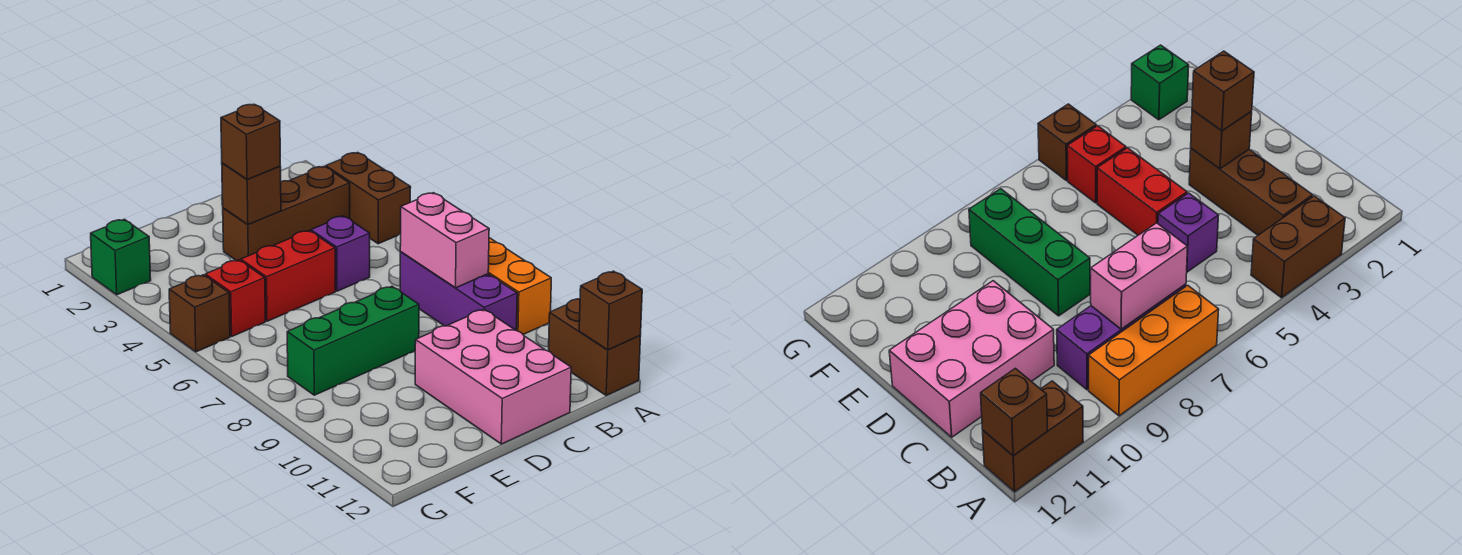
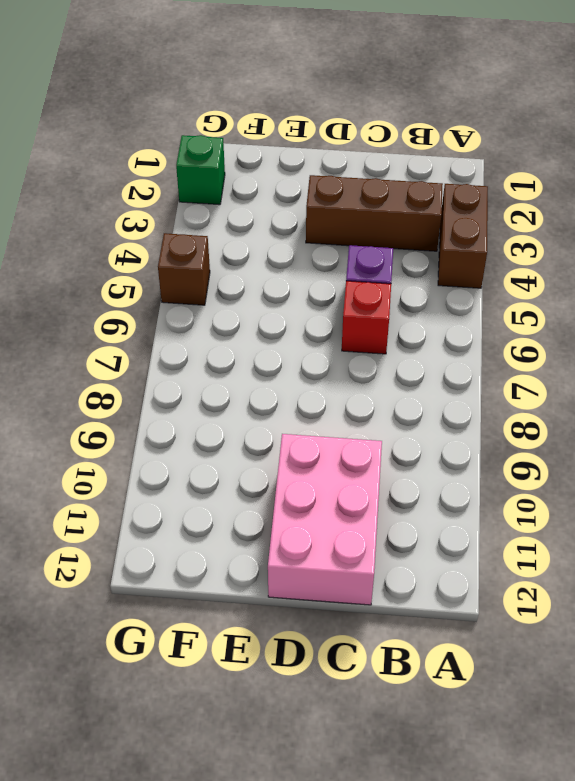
red brick C6 level 1 -> red brick F5 level 1
none -> orange brick A7:A9 level 1
none -> brown brick A11:A12 level 1
none -> purple brick B7:B9 level 1

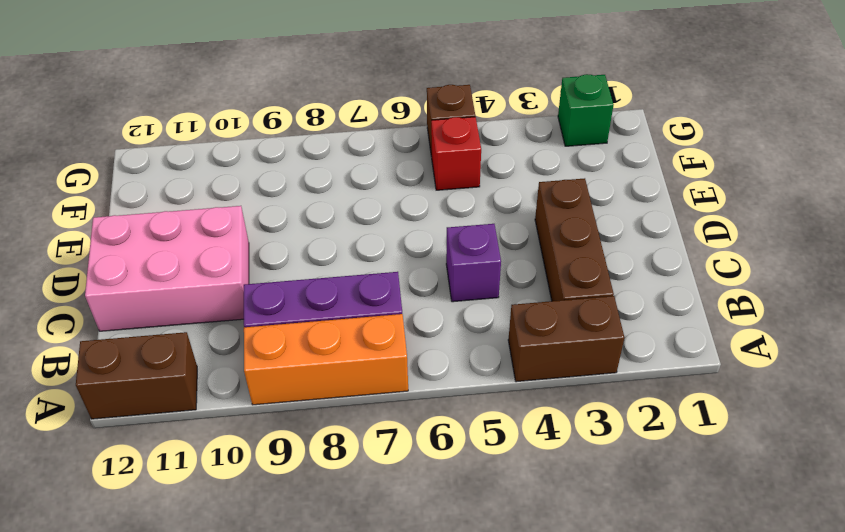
none -> red brick D5:E5 level 1
none -> green brick D8:F8 level 1
none -> brown brick A12 level 2

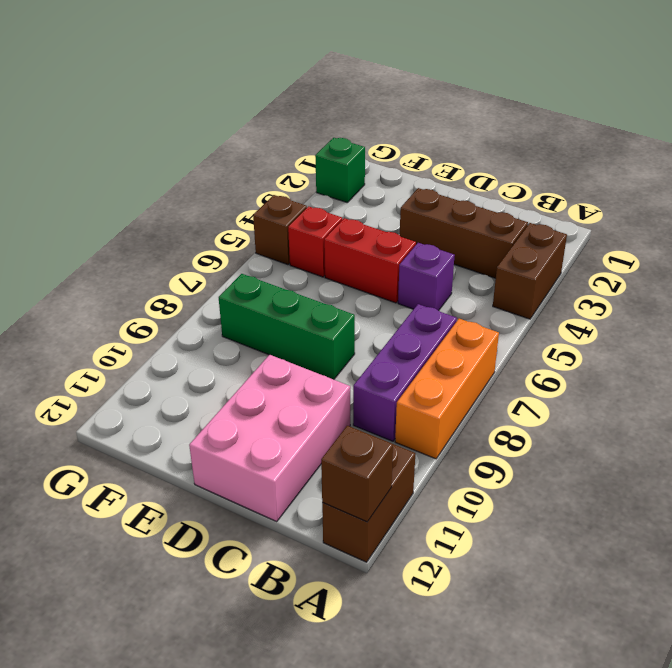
none -> pink brick B7:B8 level 2
none -> brown brick D3 level 2
none -> brown brick D3 level 3

